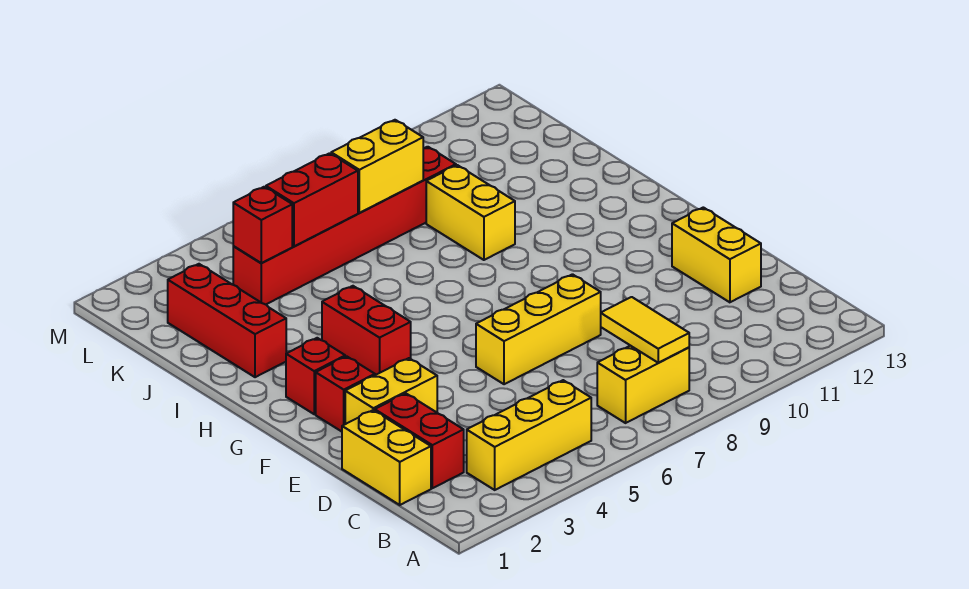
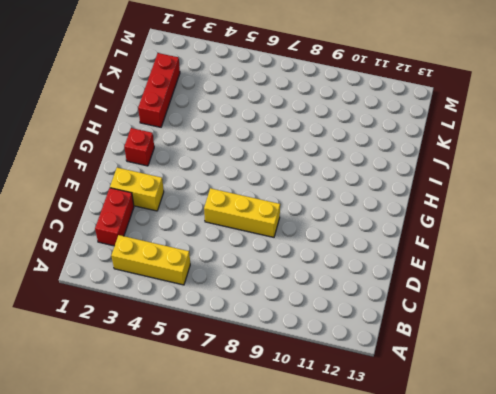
none -> yellow brick B7:B8 level 1
none -> yellow brick C1:D1 level 1
none -> yellow brick D12:E12 level 1

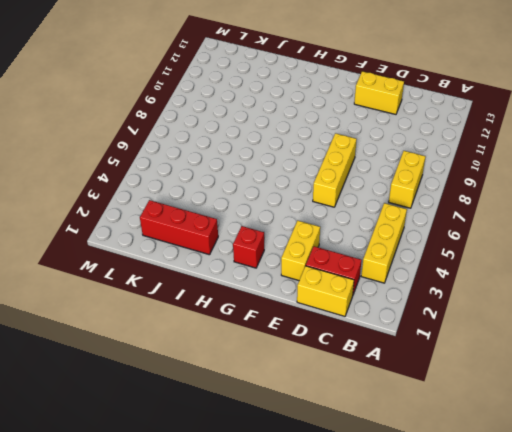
none -> red brick F2 level 1
none -> red brick G4:H4 level 1
none -> yellow brick I9:J9 level 1

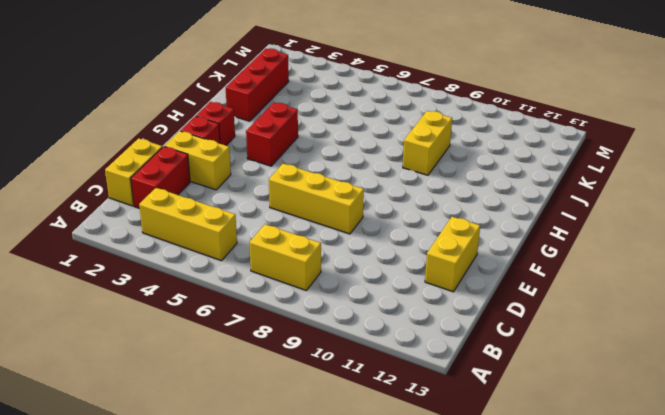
none -> red brick K4:K9 level 1
none -> yellow tile B8:C8 level 2
none -> red brick K4 level 2

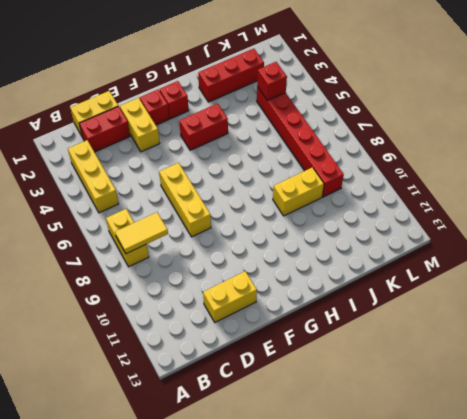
none -> red brick K5:K6 level 2
none -> yellow brick K7:K8 level 2

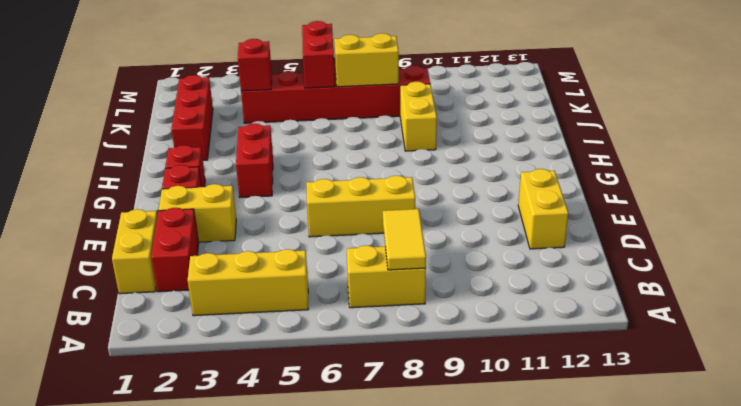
red brick K6:L6 level 2 -> red brick K5:K6 level 2

